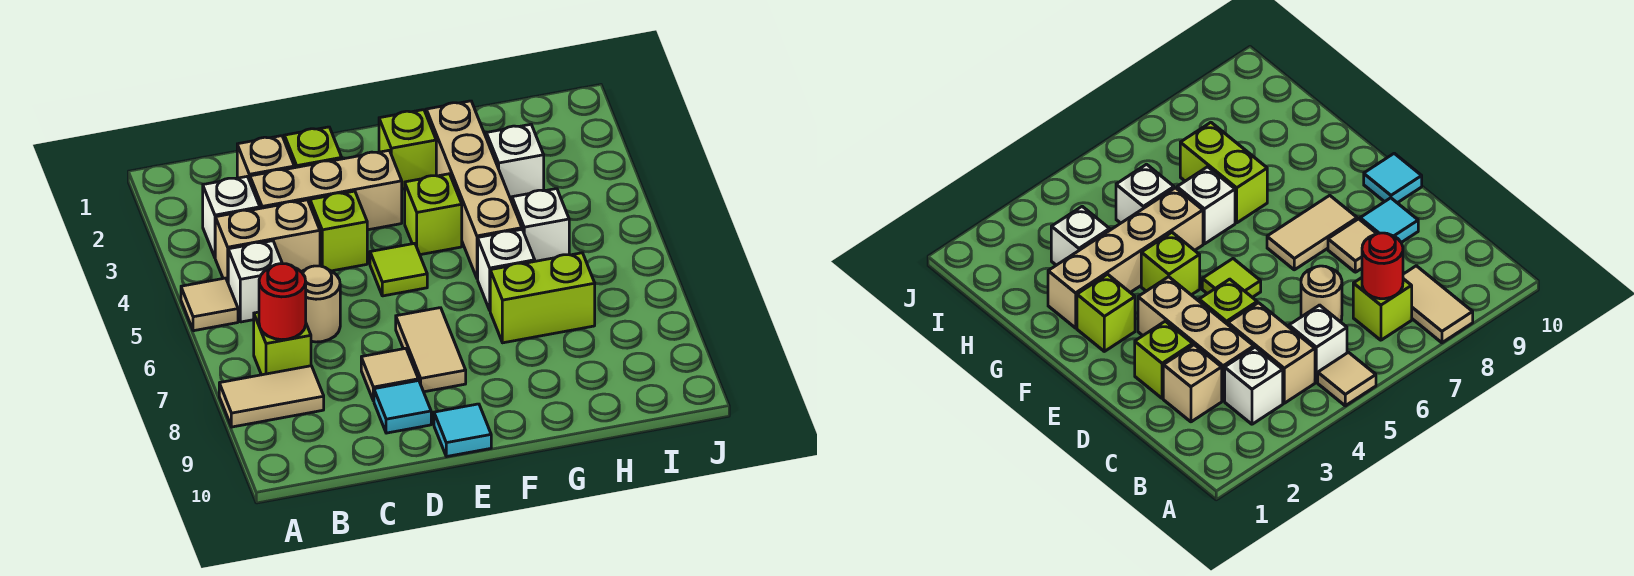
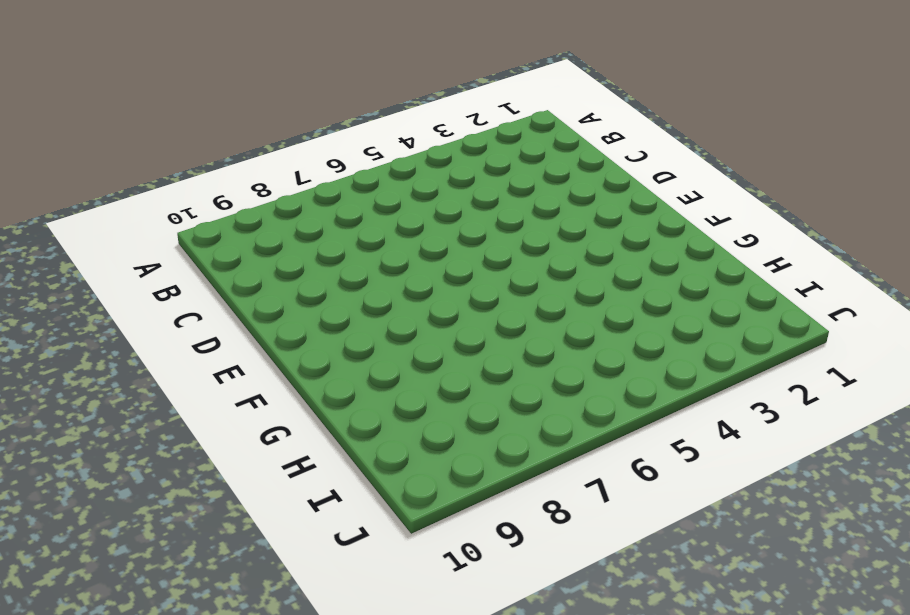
none -> tan tile A5 level 1
none -> tan tile A8:B8 level 1
none -> white brick B3 level 1

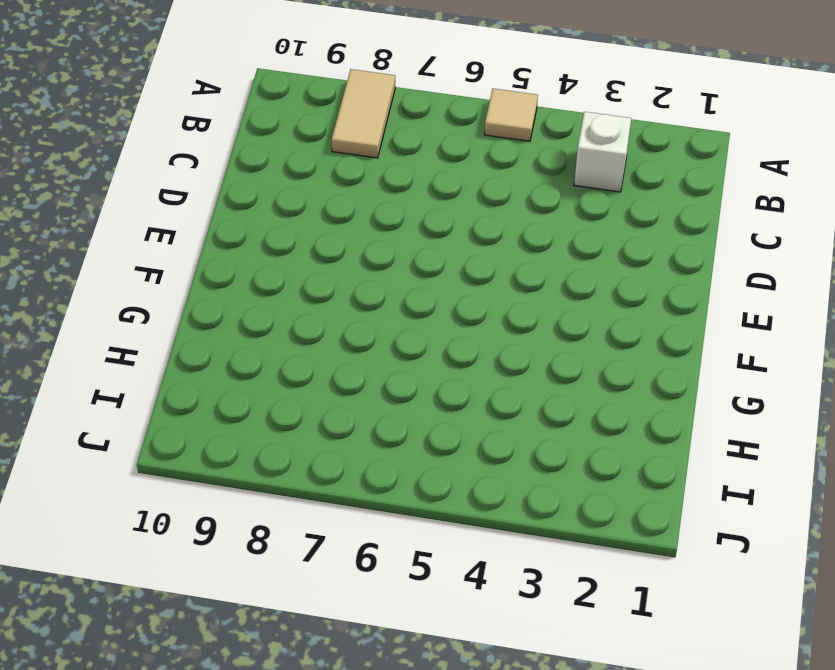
none -> tan brick B4:C4 level 1
none -> white brick B5 level 1
none -> lime brick B7 level 1

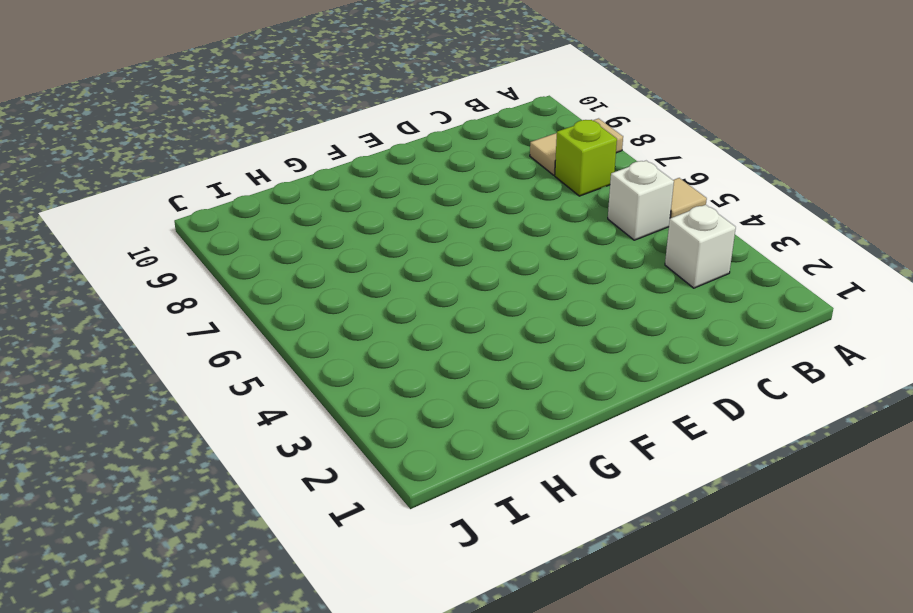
none -> tan brick B4:C4 level 1
none -> tan brick C2 level 1
none -> tan brick C3:E3 level 1

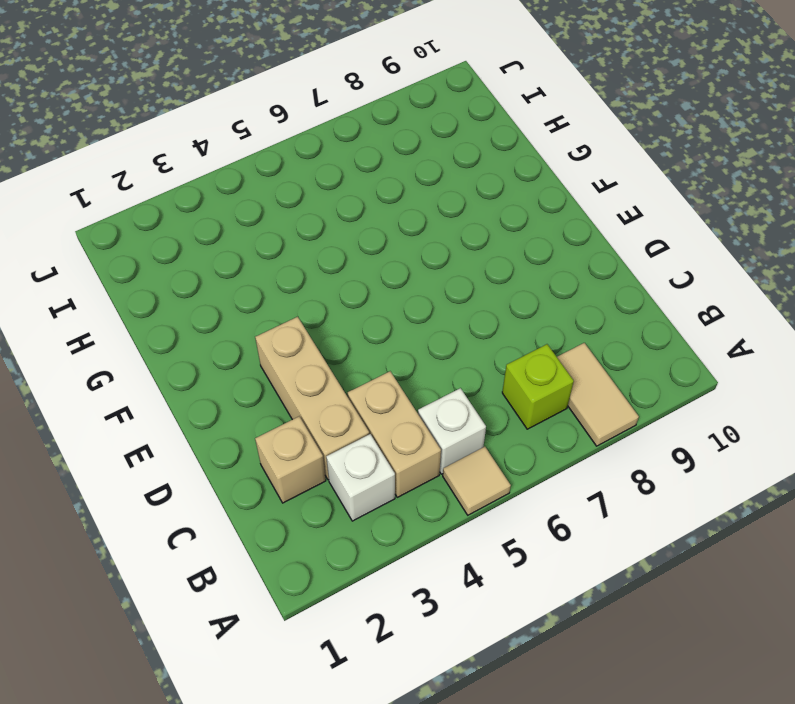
none -> tan round brick C6 level 1
none -> lime brick D2 level 1
none -> lime brick D4 level 1

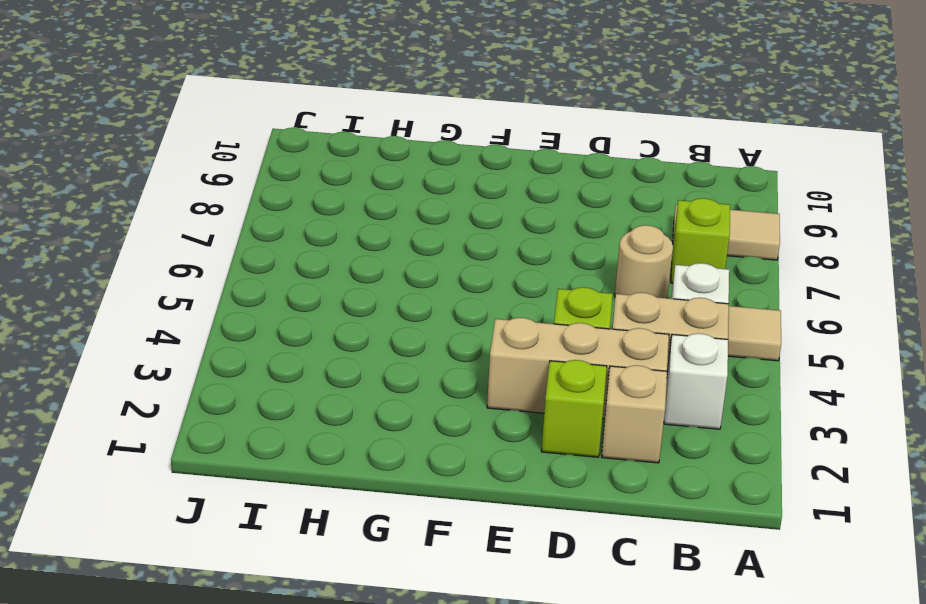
none -> tan tile D8 level 1
none -> cyan tile D9 level 1
none -> lime tile E5 level 1

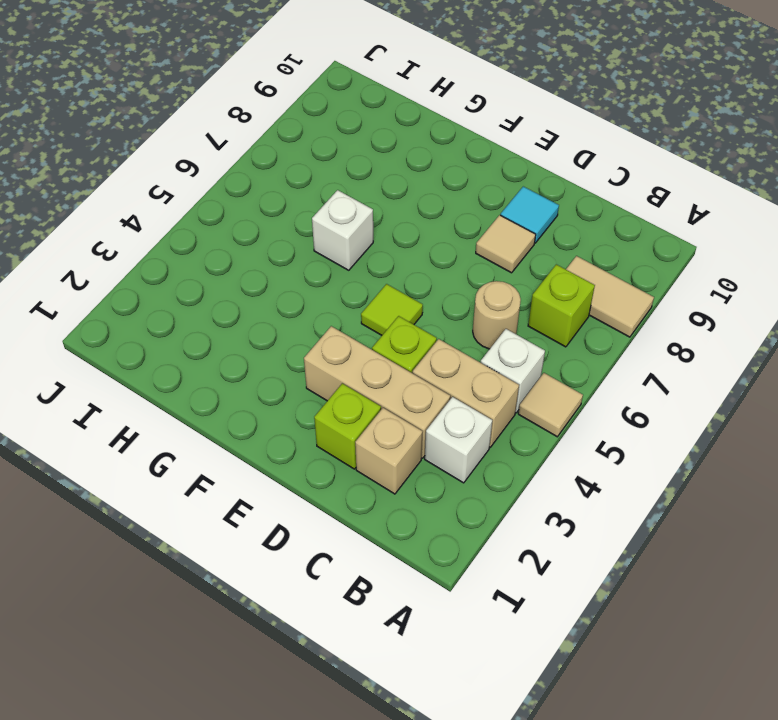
none -> tan tile E7:E8 level 1
none -> cyan tile E10 level 1
none -> lime brick F2 level 1

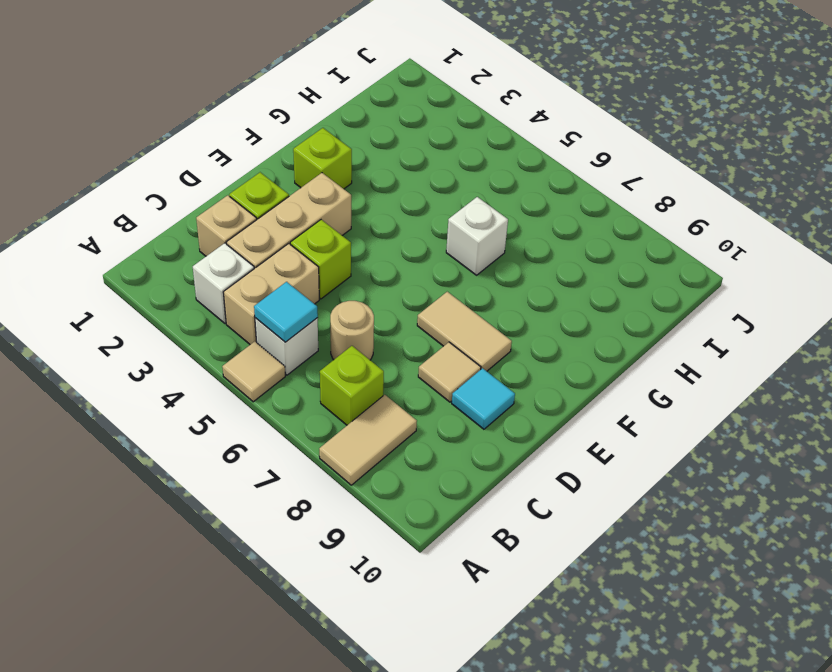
cyan tile B5 level 2 -> cyan tile E10 level 1
none -> lime tile E5 level 1
none -> lime brick F4 level 1
none -> tan brick G2:G5 level 1

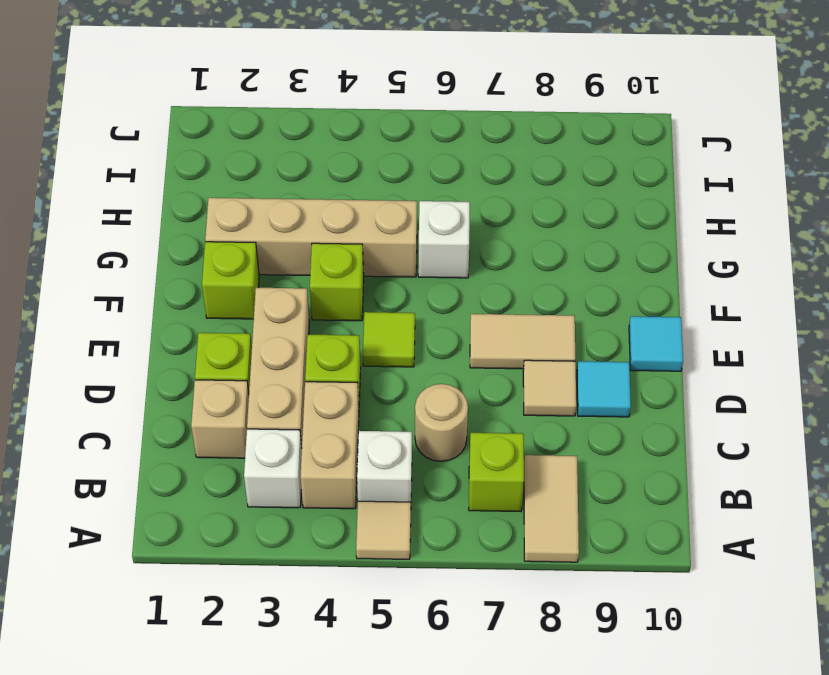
none -> lime brick G7:H7 level 1
none -> white brick H3 level 1
none -> white brick H5 level 1

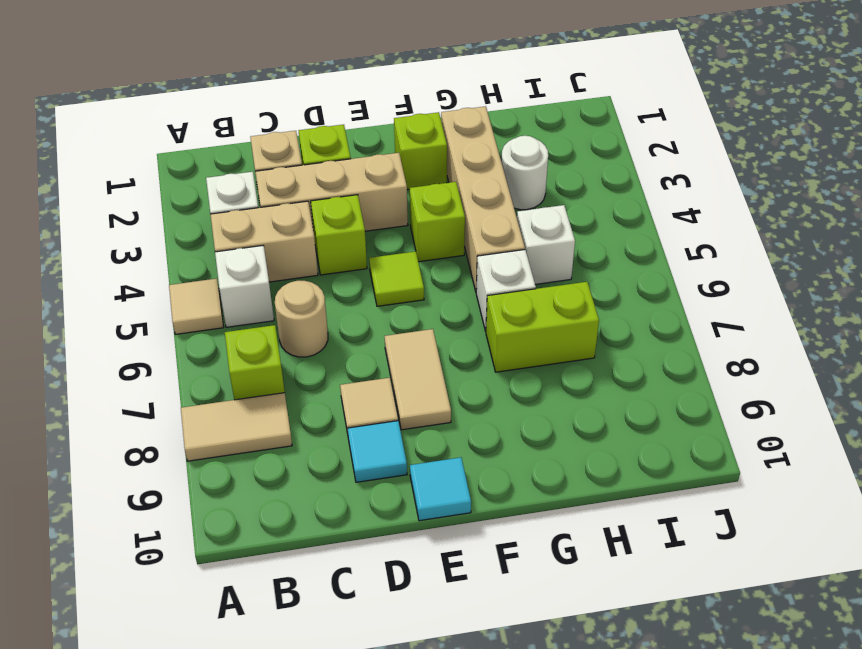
white round brick H3 level 1 -> white brick H3 level 1
none -> red round brick B7 level 2

